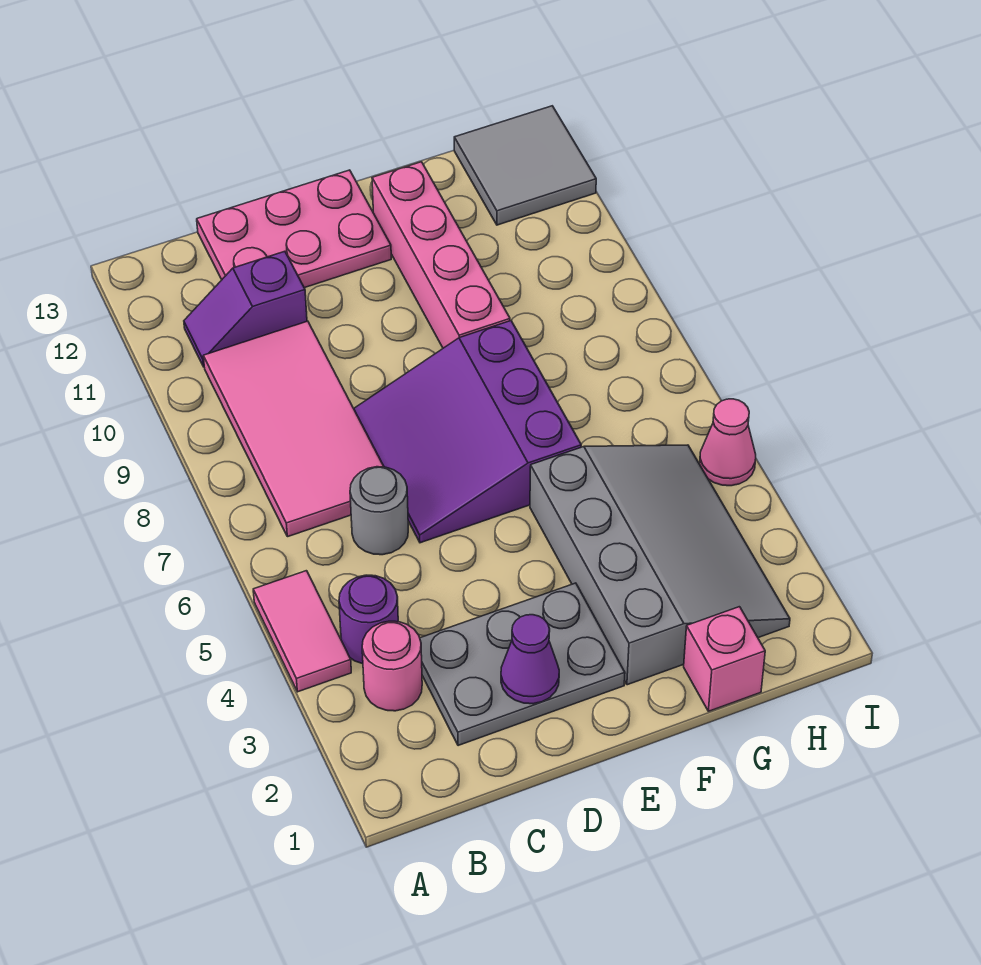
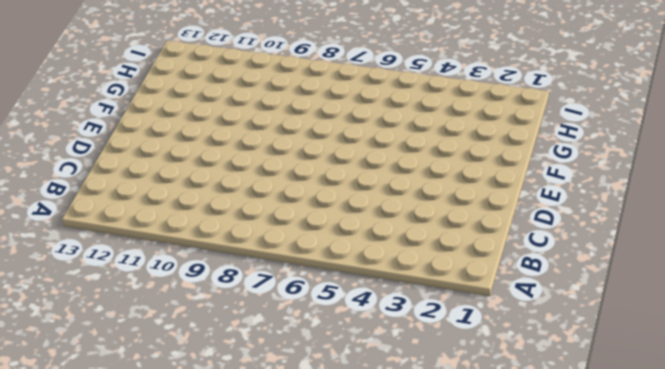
none -> pink tile A4:A5 level 1
none -> pink round brick B3 level 1
none -> purple round brick B4 level 1

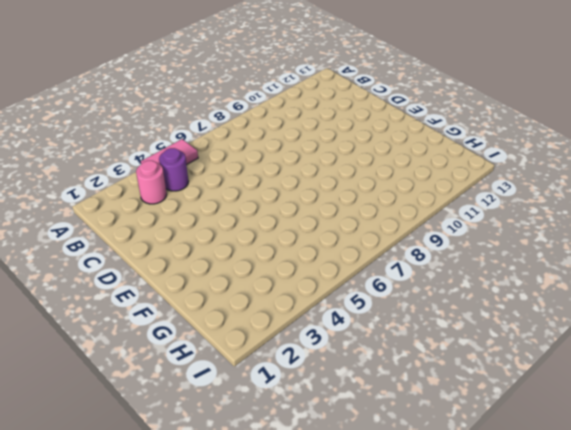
none -> pink tile B7:C10 level 1
none -> purple slope B11:C11 level 1 top C
none -> grey plate C2:E3 level 1

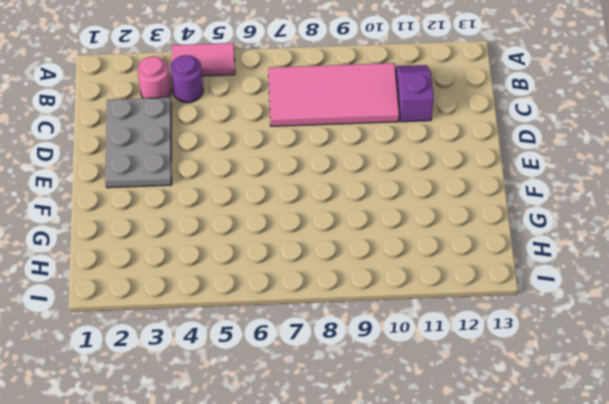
none -> grey round brick C6 level 1
none -> pink plate C12:E13 level 1
none -> purple slope D6:F8 level 1 top F

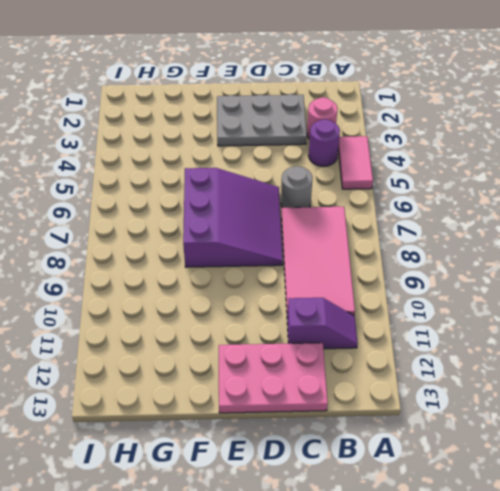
none -> grey slope F2:H5 level 1 top F
none -> pink brick F9:F12 level 1
none -> pink brick G1 level 1

